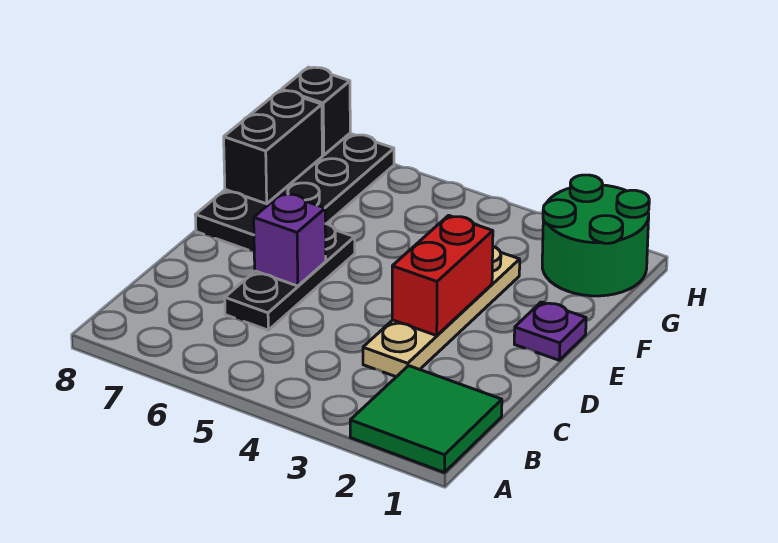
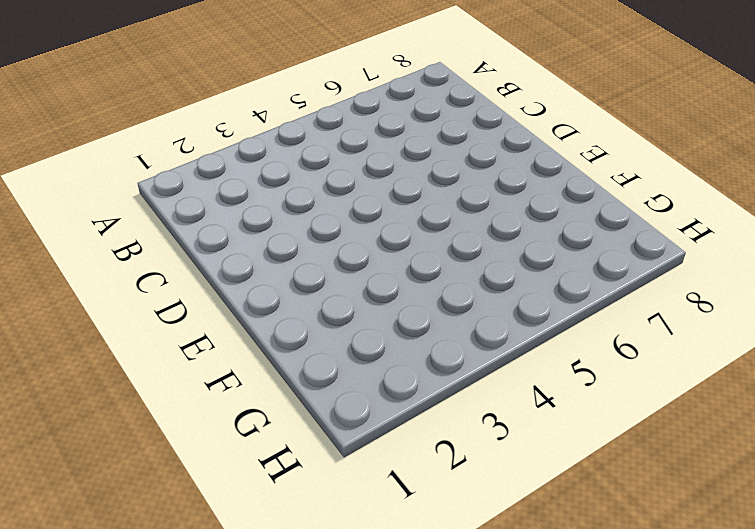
none -> green tile A1:B2 level 1
none -> tan plate C3:F3 level 1

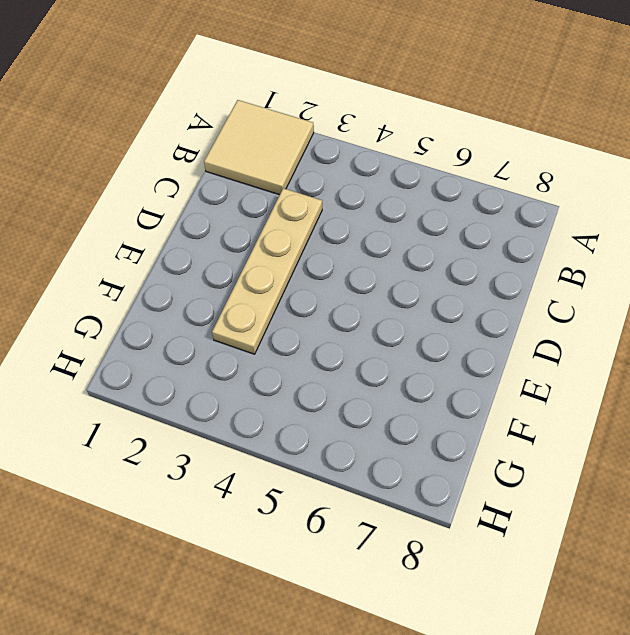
tan tile A1:B2 level 1 -> green tile A1:B2 level 1
none -> black plate C6:E6 level 1
none -> purple plate E1 level 1

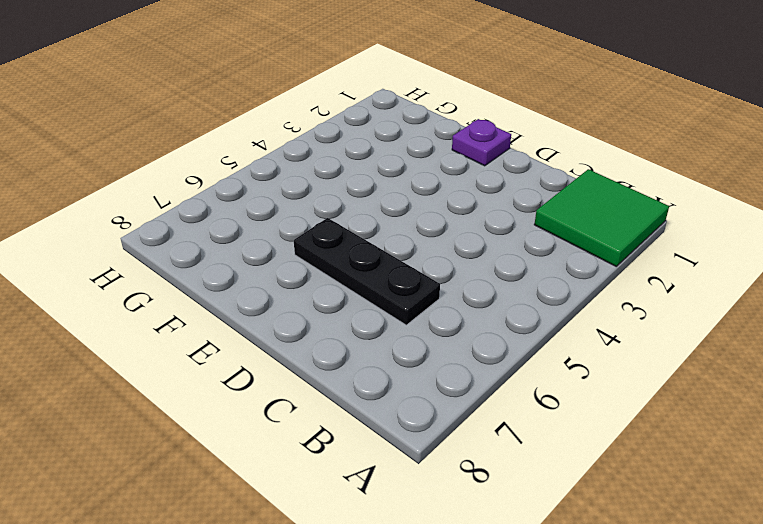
none -> tan plate C3:F3 level 1
none -> black plate E7:H8 level 1

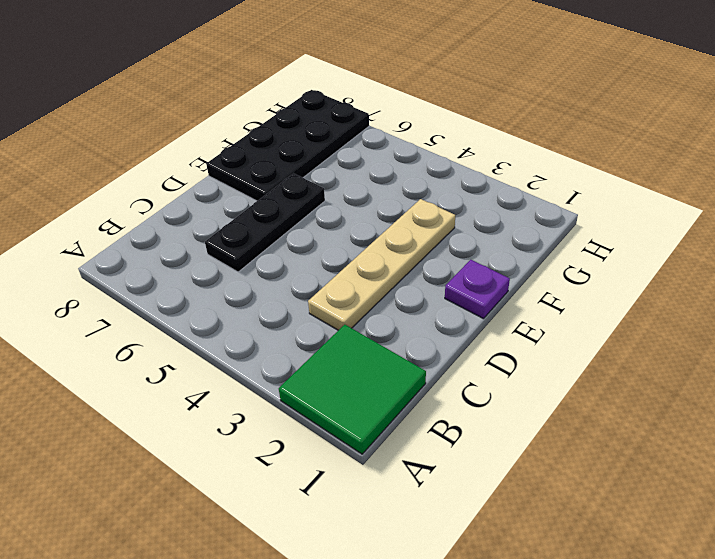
none -> green round brick G1:H2 level 1
none -> red brick D3:E3 level 2

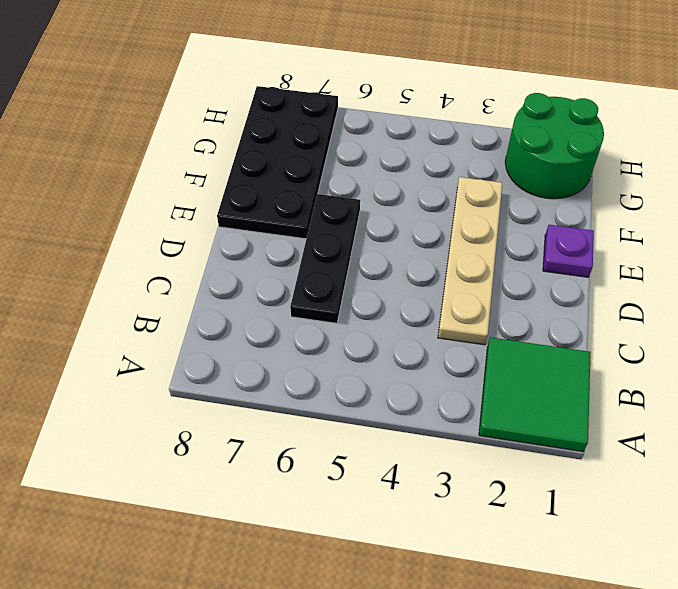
none -> red brick D3:E3 level 2
none -> purple brick D6 level 2

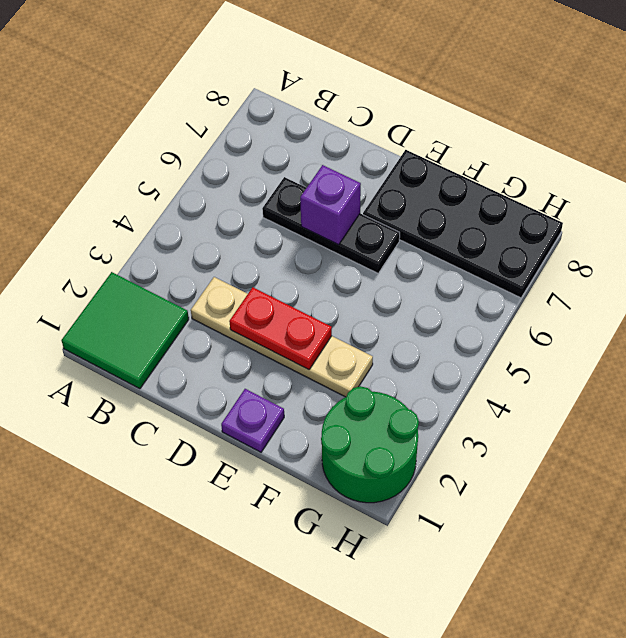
red plate D3:E3 level 2 -> red brick D3:E3 level 2
none -> black brick F8:G8 level 2
none -> black brick H8 level 2

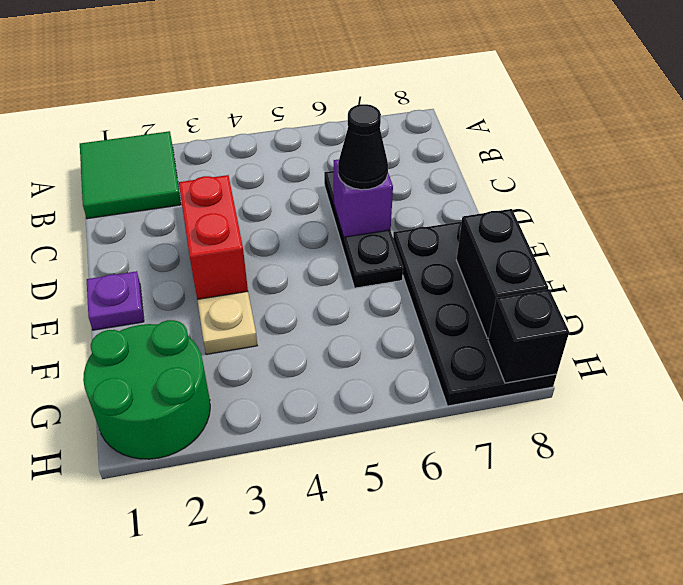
black cone D6 level 3 -> none

